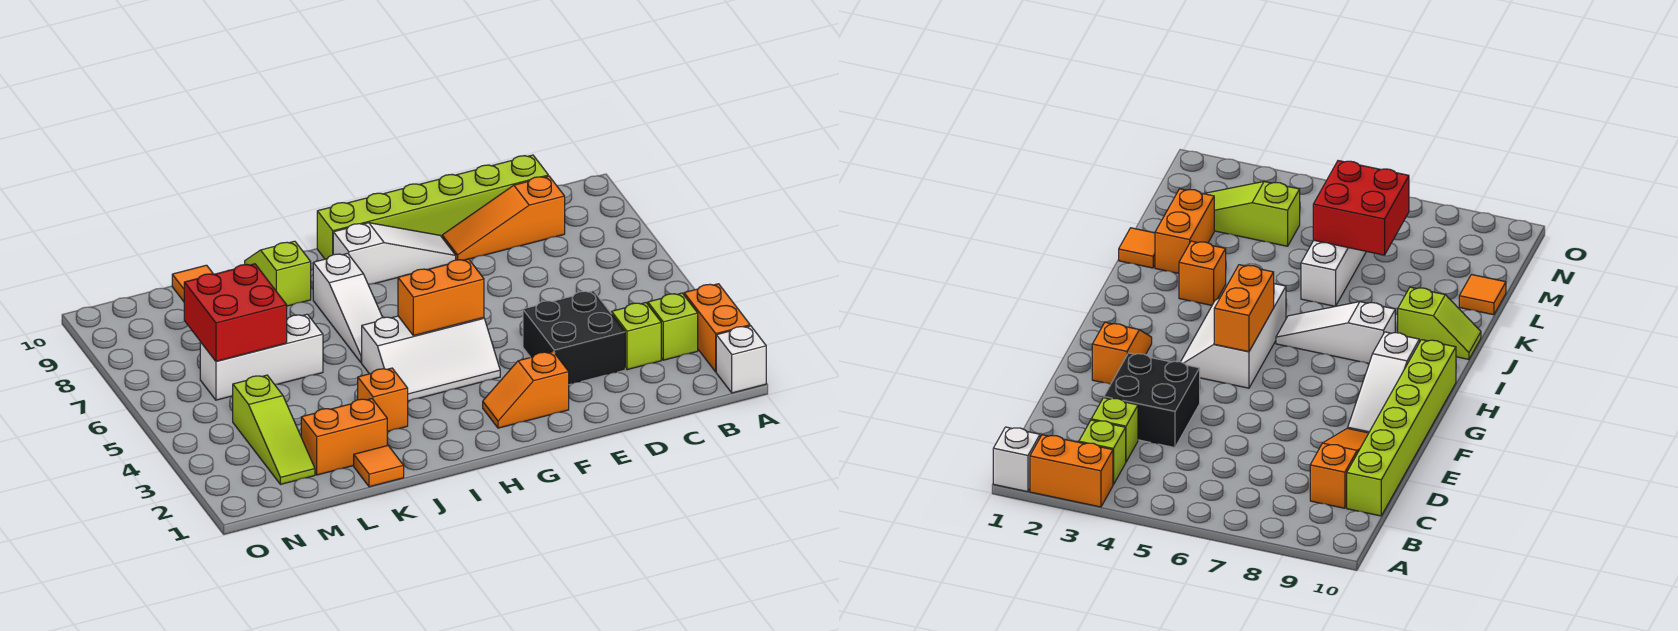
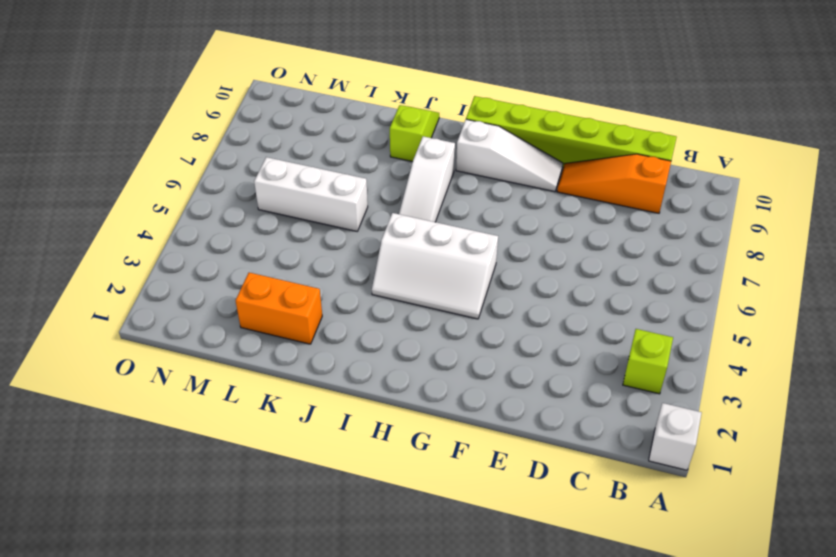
none -> orange brick A2:A3 level 1
none -> lime brick C3 level 1
none -> black brick D3:E4 level 1

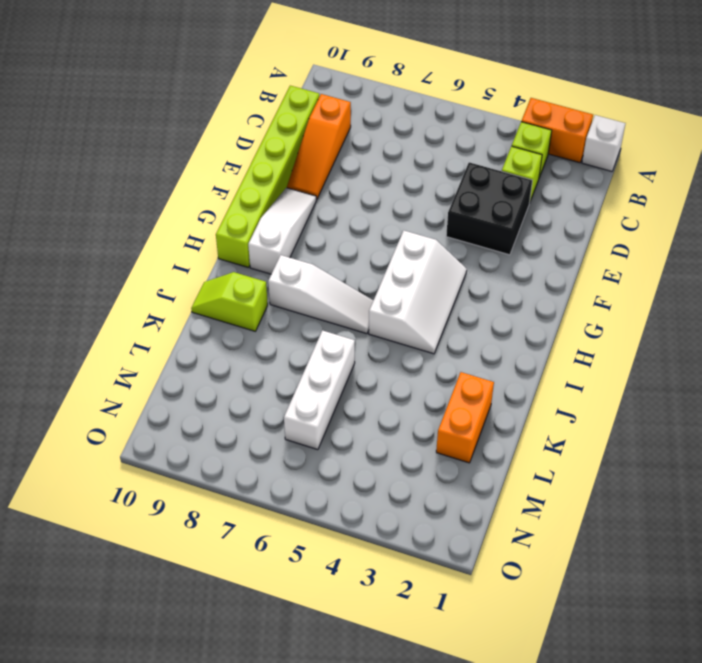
none -> orange slope F2:G2 level 1 top F
none -> orange brick J3 level 1
none -> orange tile K1 level 1

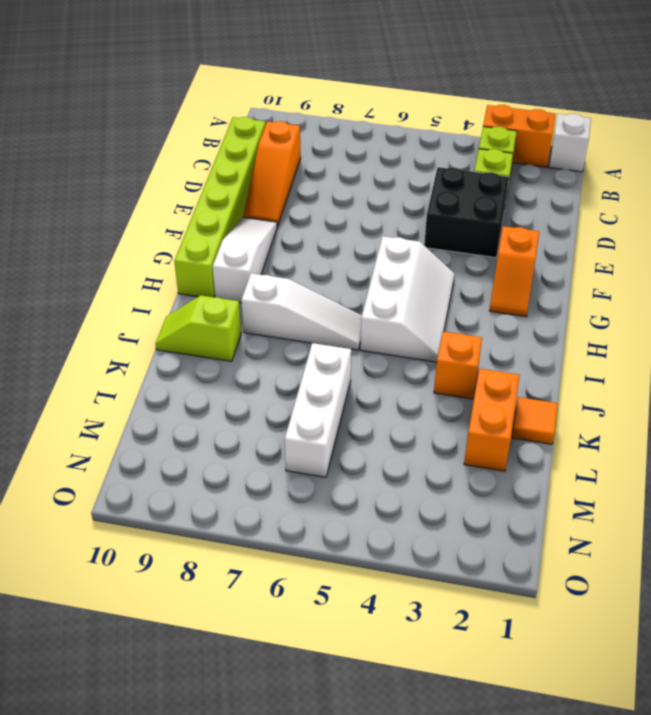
none -> orange tile L10 level 1
none -> lime slope M2:M4 level 1 top 4
none -> orange brick G5:H5 level 2

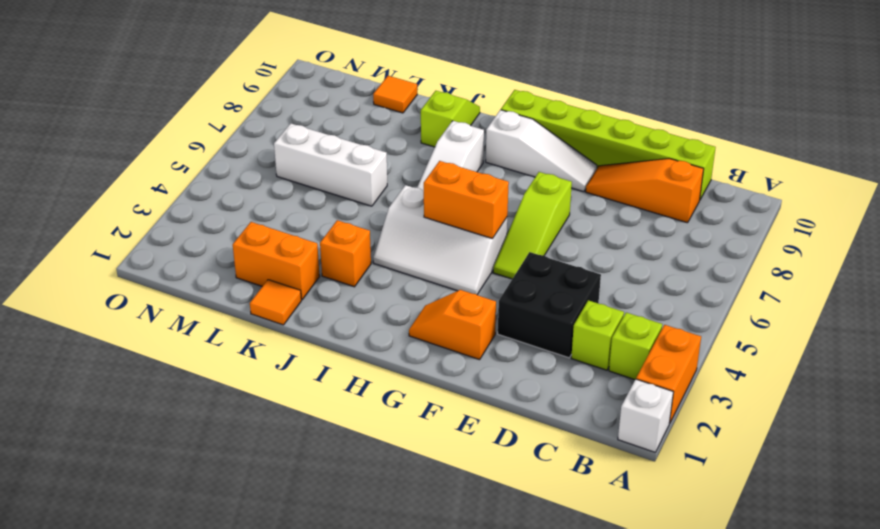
lime slope F5:F7 level 1 top 7 -> lime slope M2:M4 level 1 top 4
none -> red brick L6:M7 level 2

